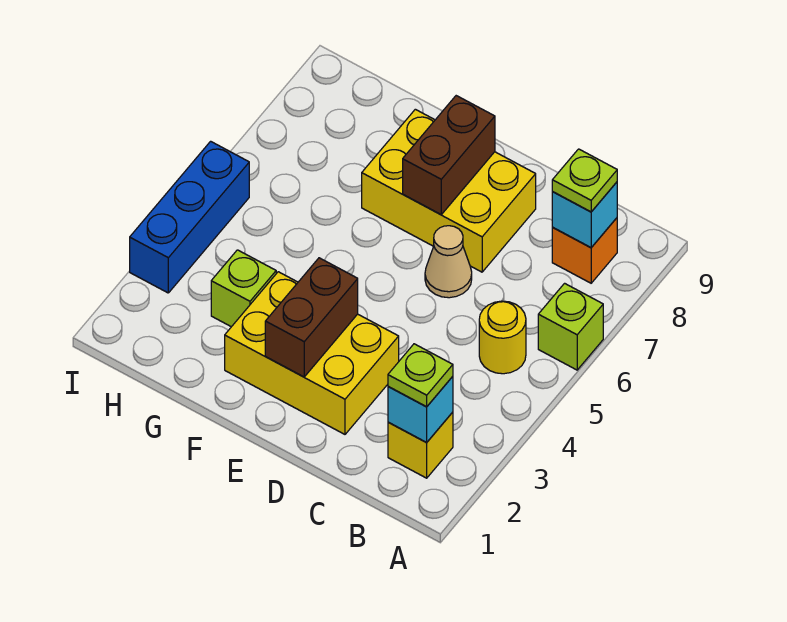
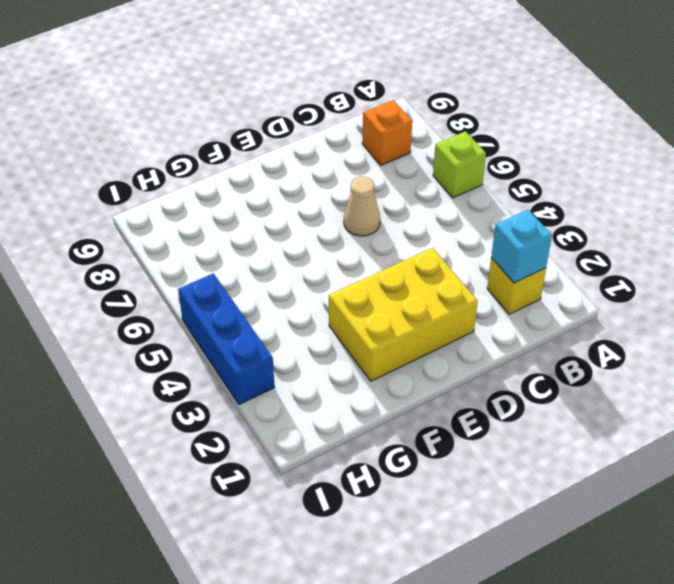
none -> yellow round brick B5 level 1
none -> yellow brick D7:F8 level 1
none -> lime brick G3 level 1

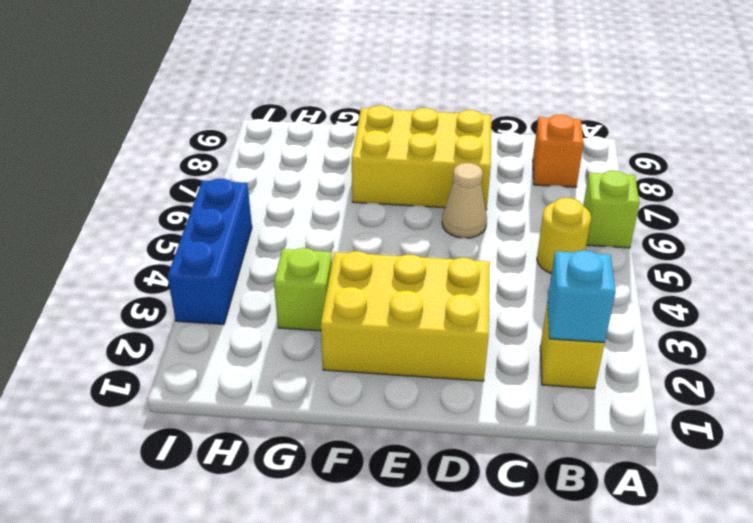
none -> cyan brick B8 level 2
none -> brown brick E2:E3 level 2
none -> brown brick E7:E8 level 2

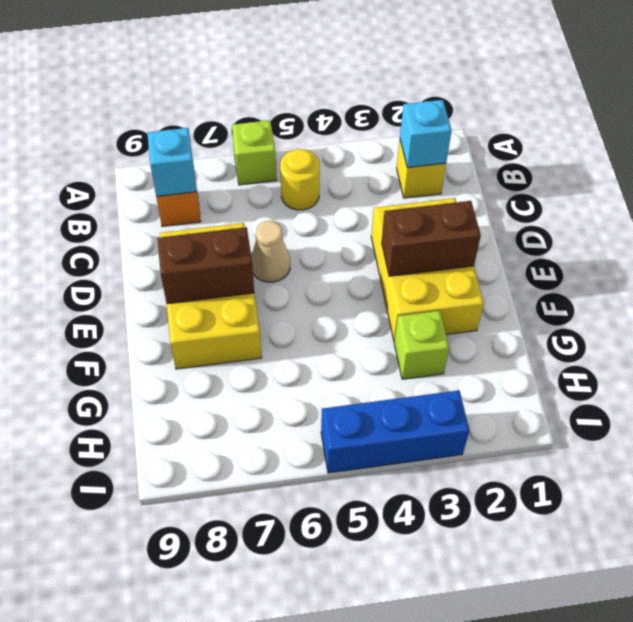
none -> lime plate B2 level 3
none -> lime plate B8 level 3

